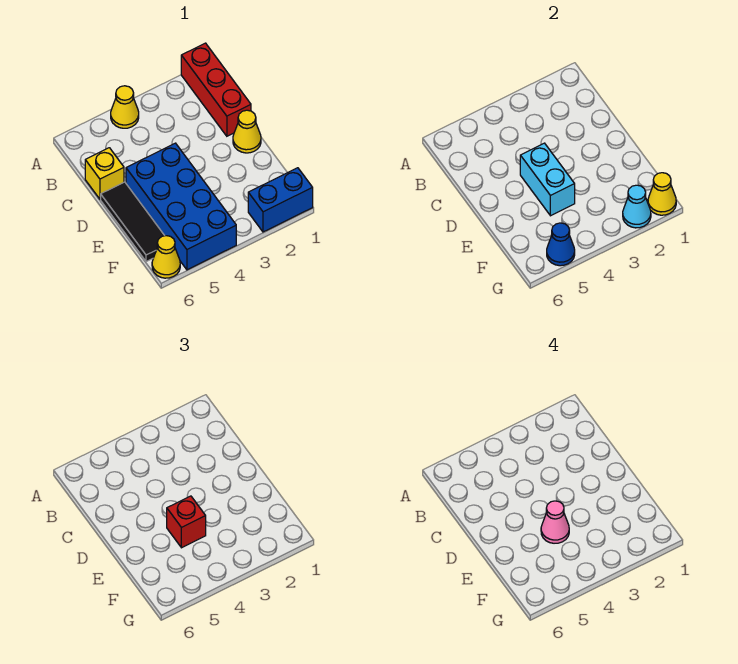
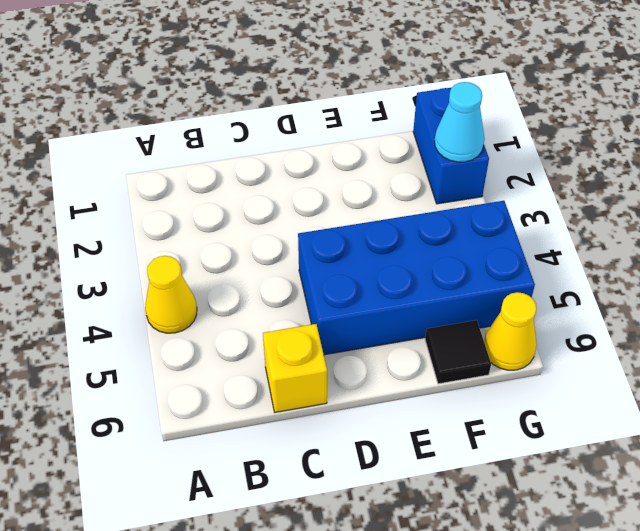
black tile F6 level 1 -> black tile D6:F6 level 1
none -> red brick A1:C1 level 1
none -> yellow cone D1 level 1
none -> cyan brick D4:E4 level 2

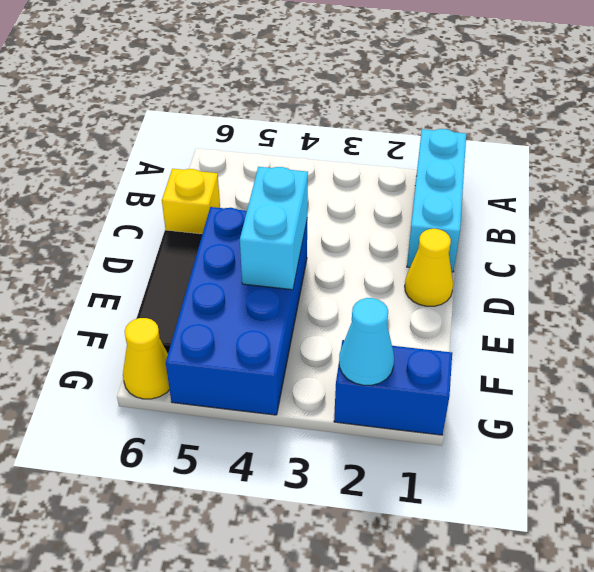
cyan brick A1:C1 level 1 -> red brick A1:C1 level 1
none -> yellow cone A4 level 1
none -> yellow cone G1 level 2
none -> blue cone G5 level 2

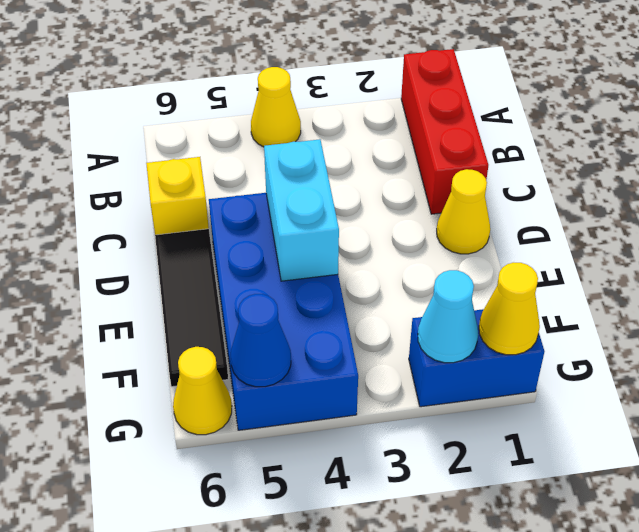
none -> red brick E4 level 3
none -> pink cone E4 level 4

